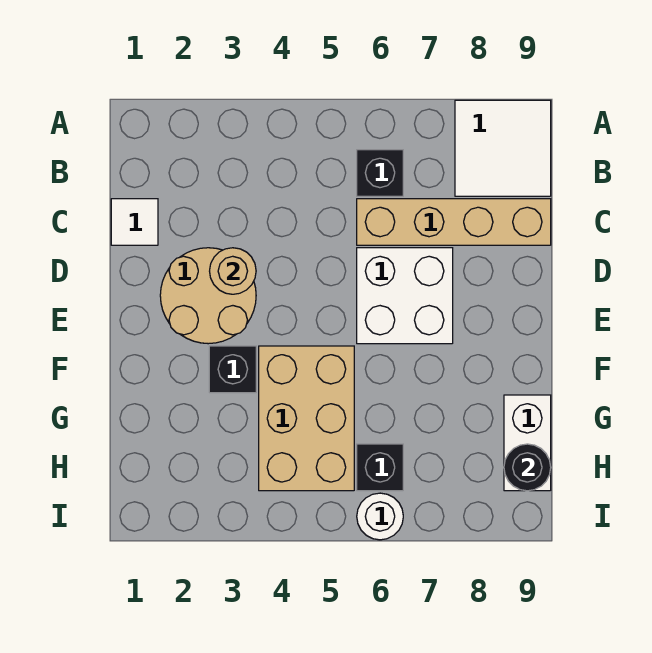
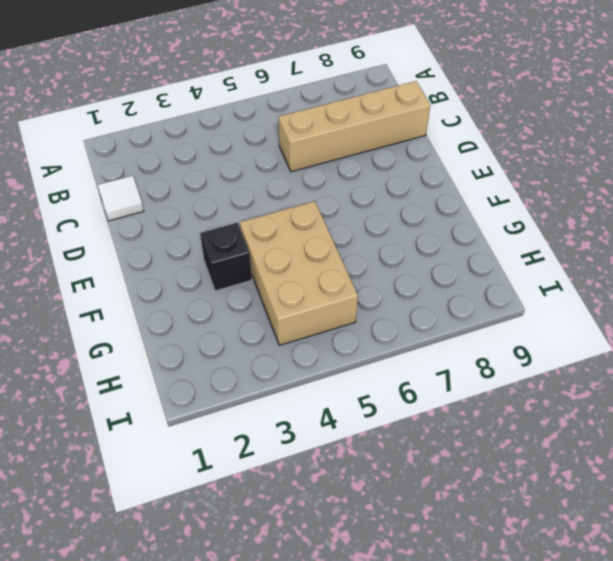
none -> white tile A8:B9 level 1
none -> black brick B6 level 1
none -> tan round brick D2:E3 level 1

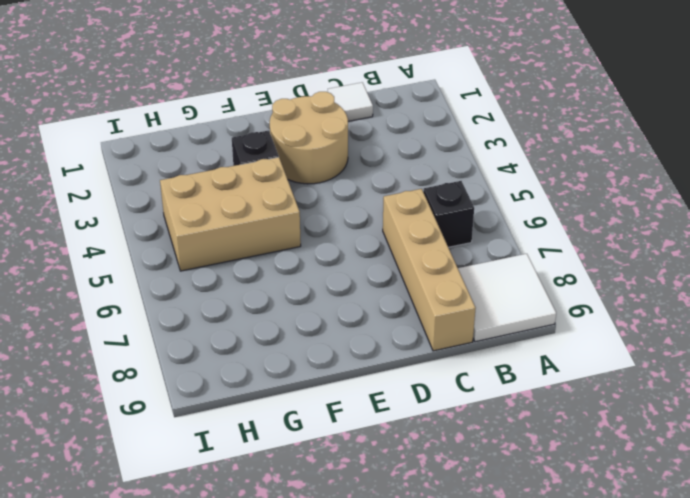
none -> white brick D6:E7 level 1
none -> white brick G9:H9 level 1
none -> black brick H6 level 1

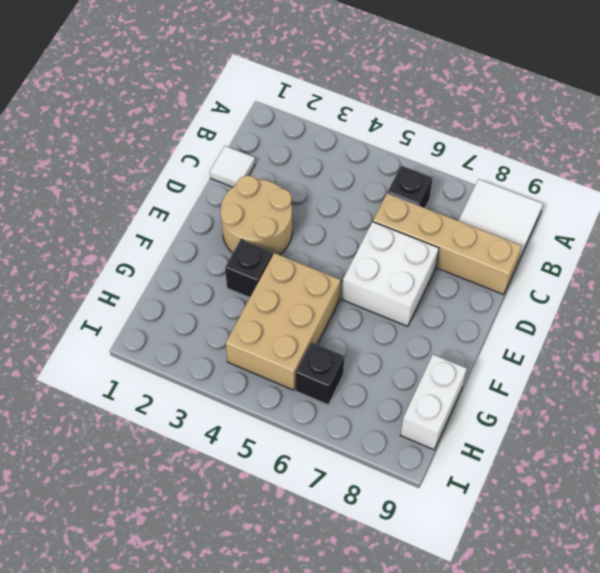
none -> white round brick I6 level 1
none -> tan round brick D3 level 2
none -> black round brick H9 level 2

